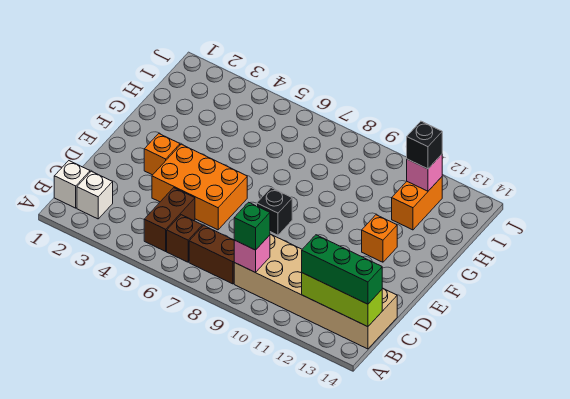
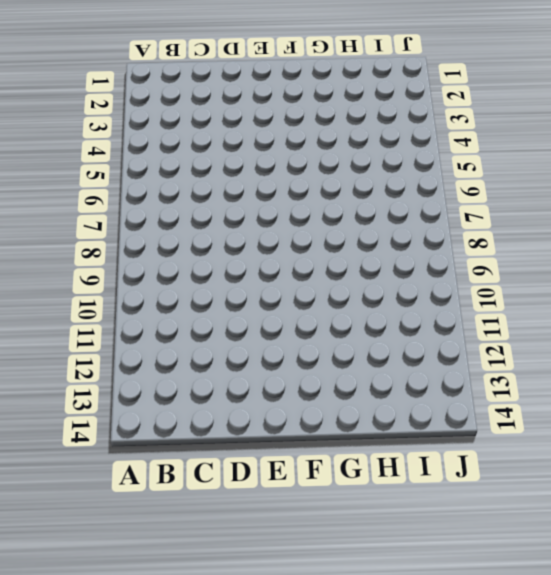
none -> white brick B1 level 1
none -> white brick B2 level 1
none -> brown brick B5:C5 level 1

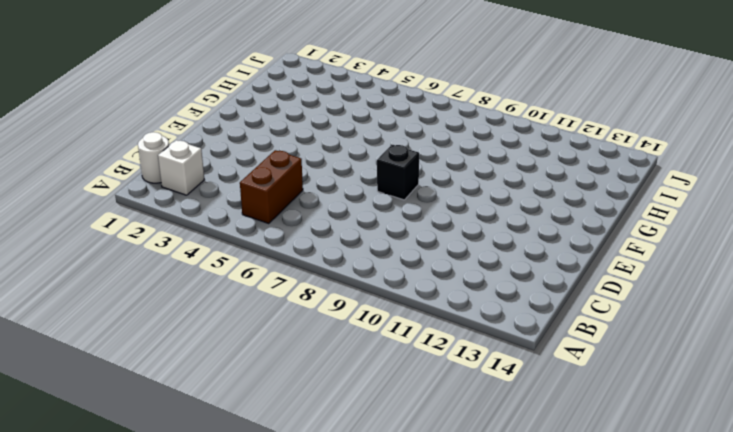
white round brick B1 level 1 -> white brick B1 level 1
none -> brown brick B6 level 1
none -> brown brick B7:B8 level 1
none -> tan brick B9:C14 level 1

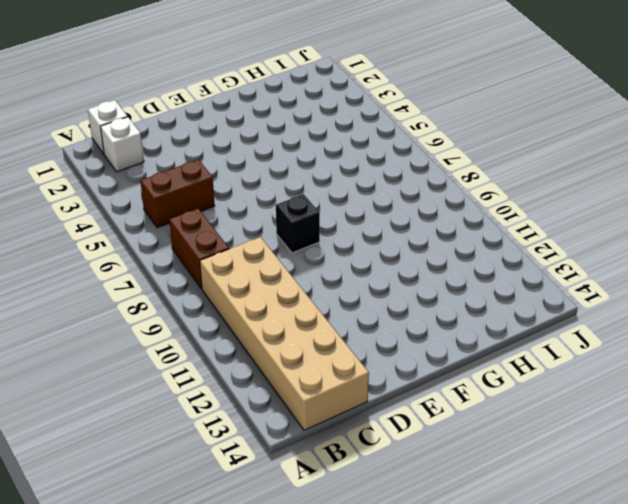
none -> brown brick B6 level 1
none -> orange brick D4:E6 level 1
none -> orange brick E3 level 1

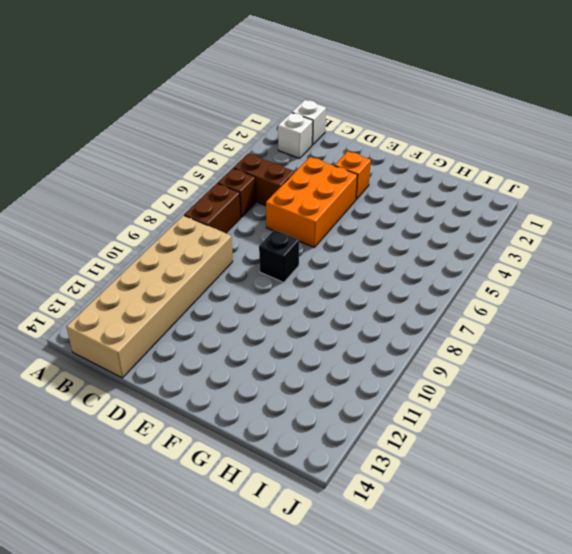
none -> orange brick F12 level 1
none -> orange brick H12:I12 level 1
none -> pink brick B9 level 2

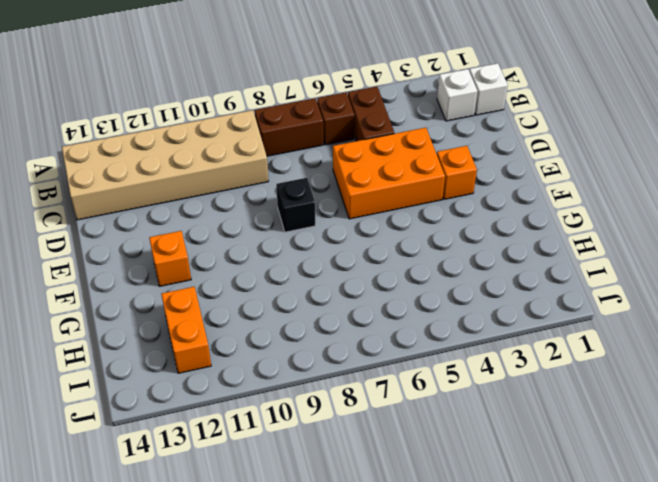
none -> pink brick B9 level 2
none -> lime brick B12:B14 level 2
none -> pink brick I12 level 2

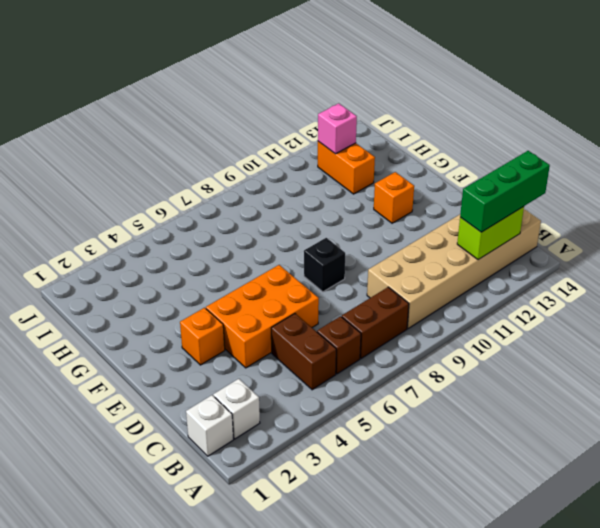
lime brick B12:B13 level 2 -> lime brick B12:B14 level 2
none -> pink brick B9 level 2
none -> green brick B9 level 3
none -> black brick I12 level 3

